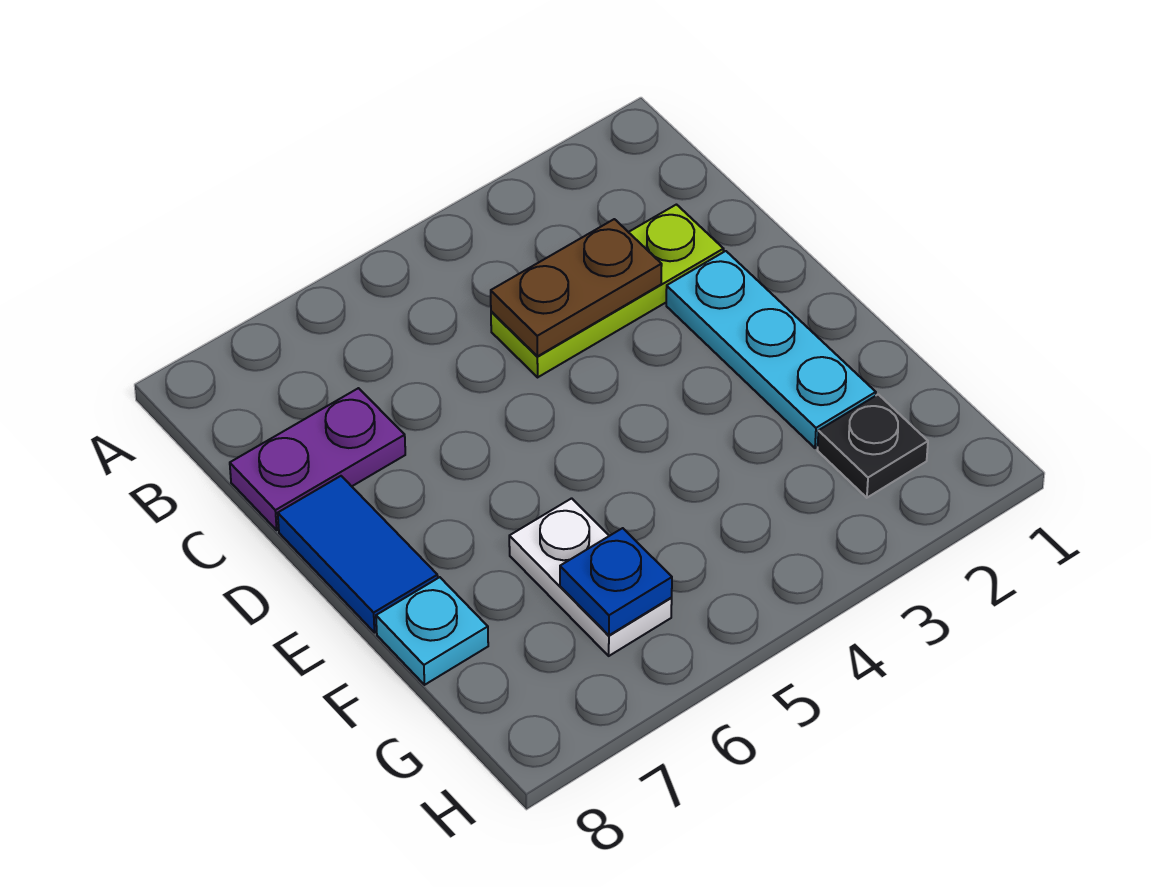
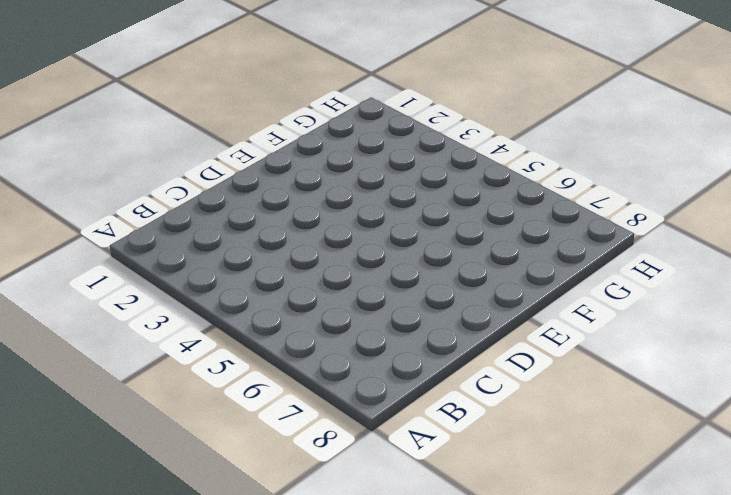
none -> lime plate C2:C4 level 1
none -> purple plate C7:C8 level 1

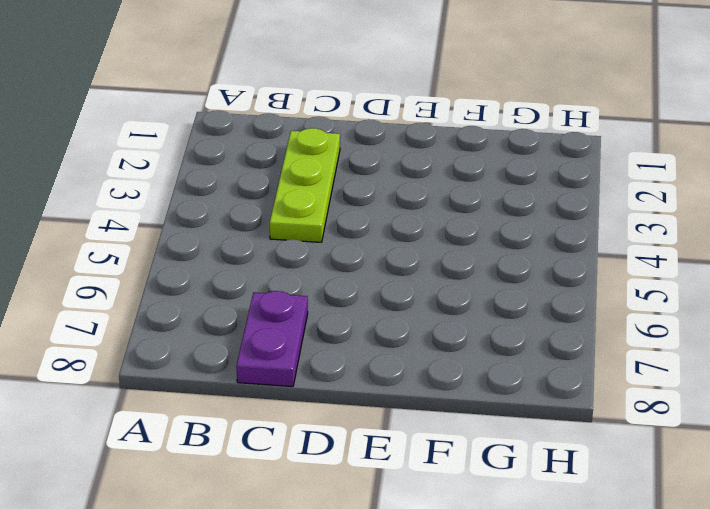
none -> cyan plate D2:F2 level 1
none -> blue tile D8:E8 level 1

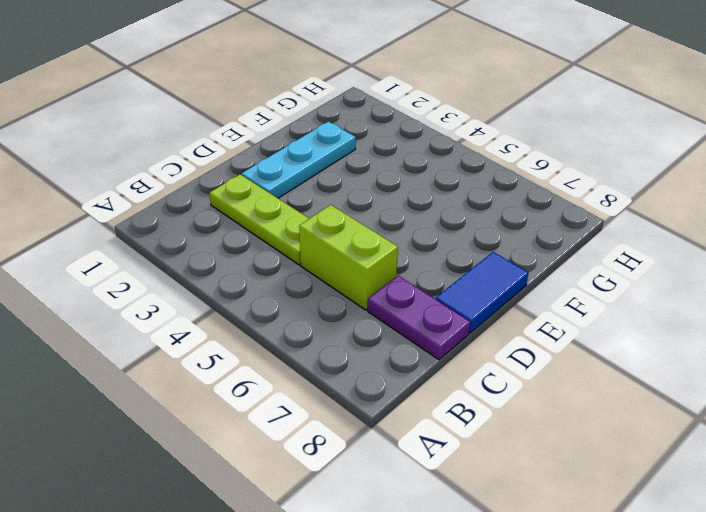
lime brick C5:C6 level 1 -> none
none -> white plate F6:G6 level 1
none -> cyan plate F8 level 1

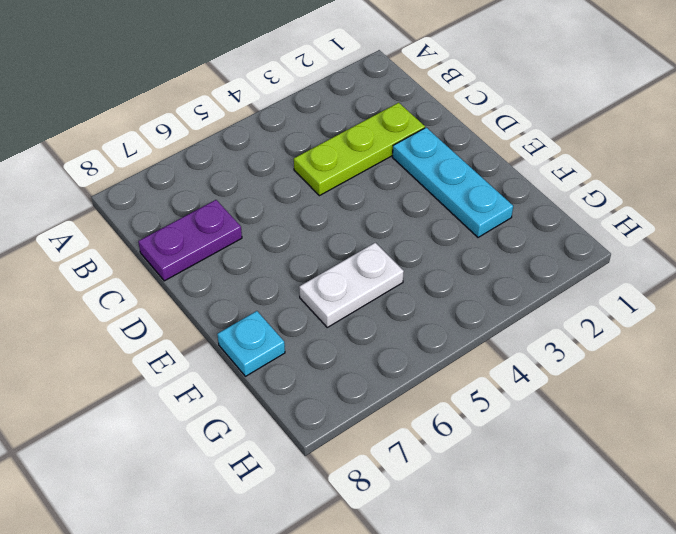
white plate F5:F6 level 1 -> white plate F6:G6 level 1
none -> blue tile D8:E8 level 1
none -> black plate G2 level 1

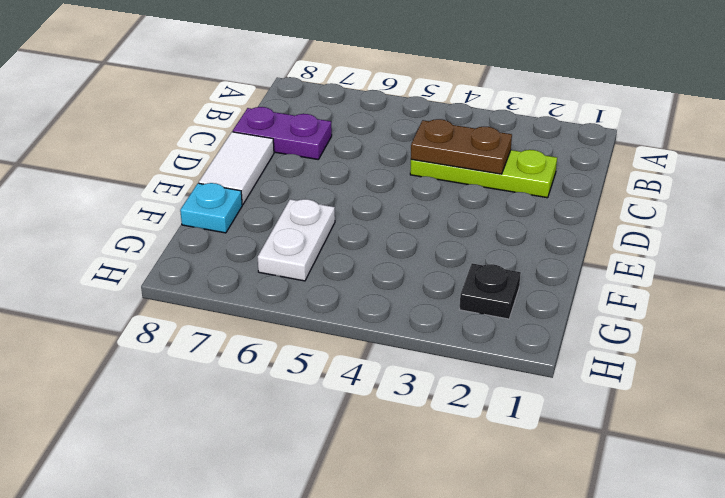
white tile D8:E8 level 1 -> blue tile D8:E8 level 1
none -> cyan plate D2:F2 level 1
none -> blue plate G6 level 2

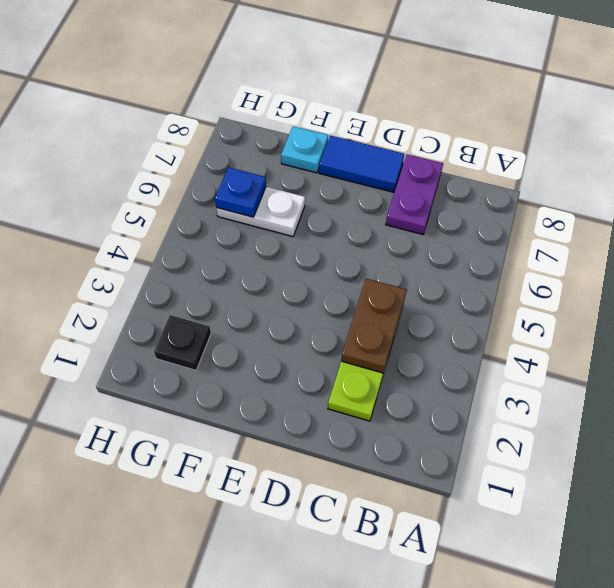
none -> cyan plate D2:F2 level 1

